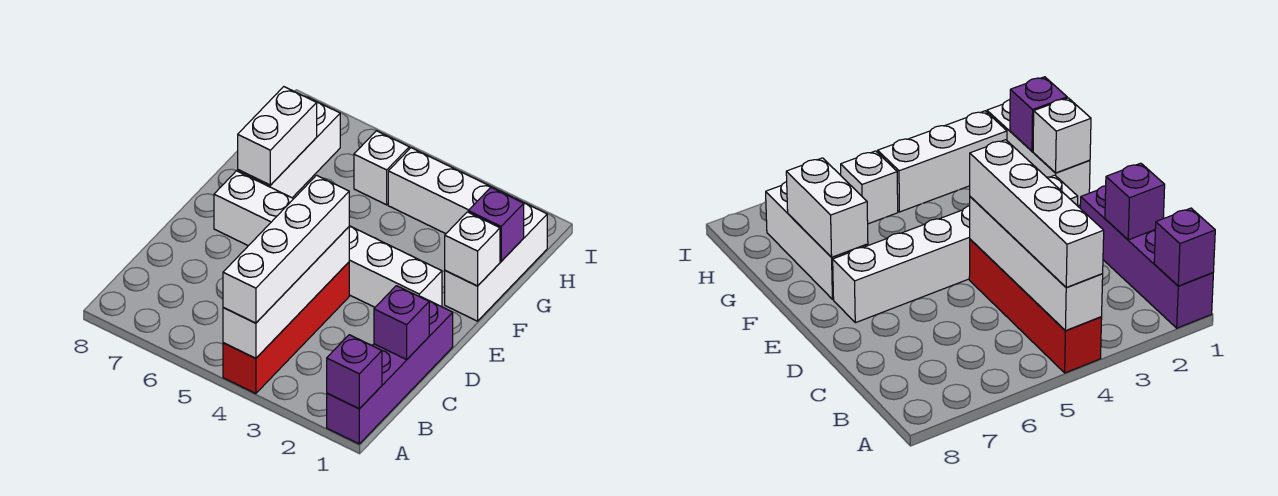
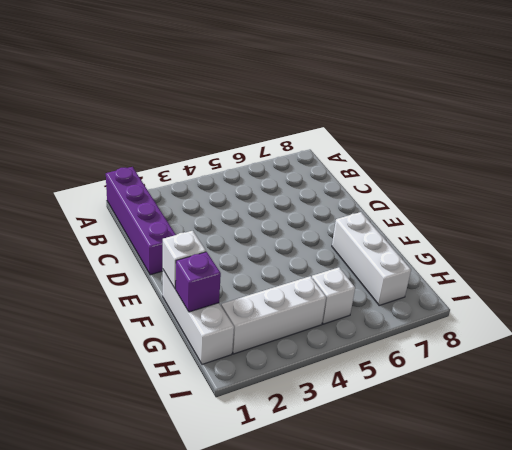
none -> red brick A4:D4 level 1
none -> white brick E2:E7 level 1
none -> purple brick A1 level 2

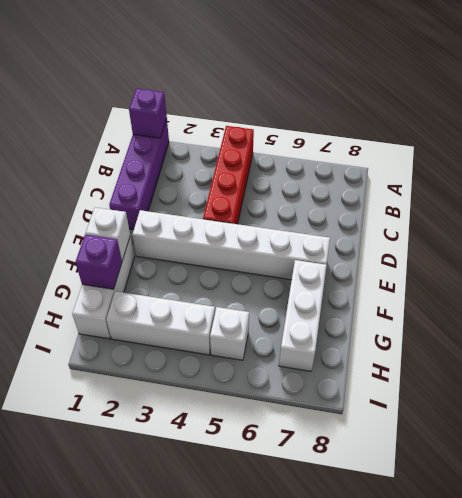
none -> white brick A4:D4 level 2
none -> purple brick C1 level 2
none -> white brick F7:G7 level 2

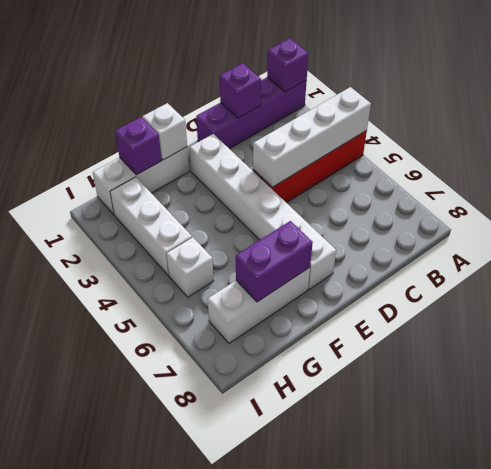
purple brick F7:G7 level 2 -> white brick F7:G7 level 2
none -> white brick A4:D4 level 3

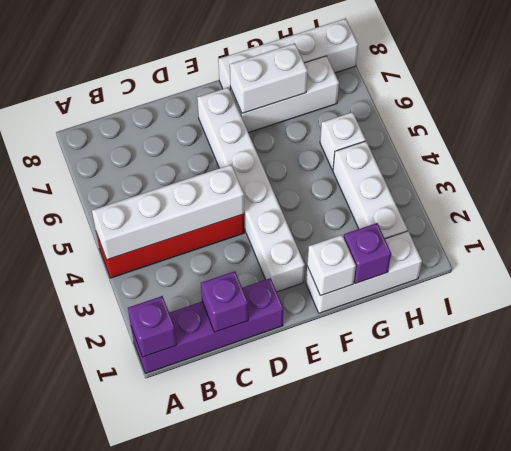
white brick F8:I8 level 1 -> white brick A4:D4 level 3

